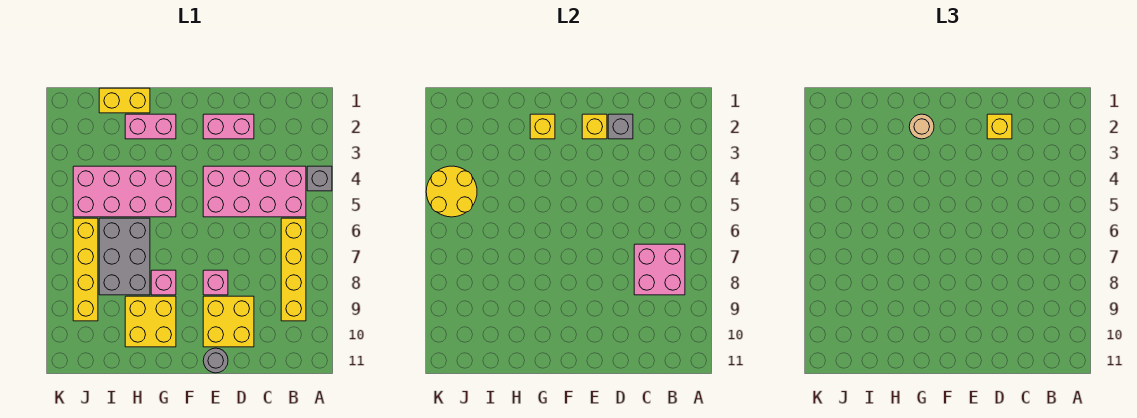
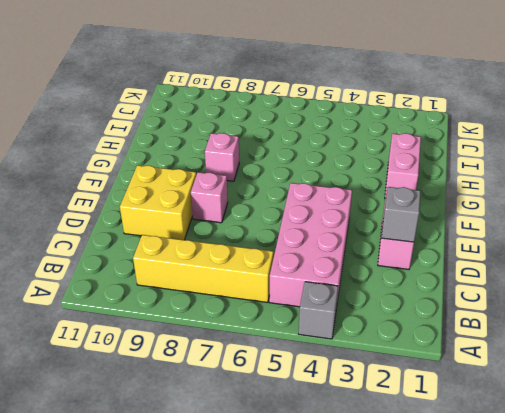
none -> grey round brick E11 level 1
none -> pink brick G4:J5 level 1
none -> yellow brick G9:H10 level 1

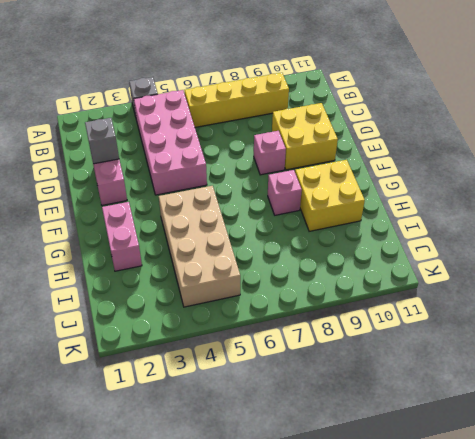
tan brick G4:J5 level 1 -> pink brick G4:J5 level 1
none -> grey round brick E11 level 1
none -> yellow brick H1:I1 level 1
none -> grey brick H6:I8 level 1

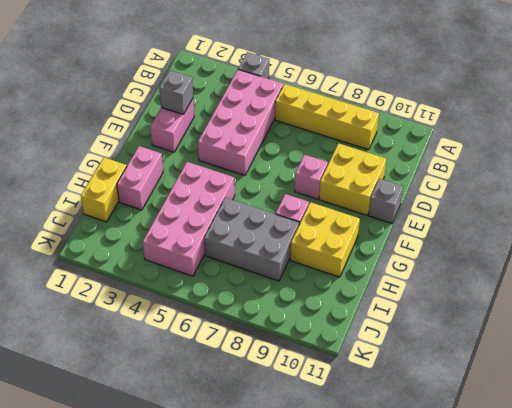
grey brick E11 level 1 -> grey round brick E11 level 1
none -> yellow brick J6:J9 level 1
none -> pink brick B7:C8 level 2
none -> yellow brick E2 level 2

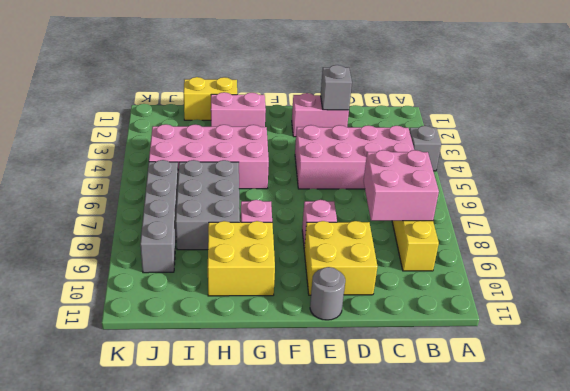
grey brick J6:J9 level 1 -> yellow brick J6:J9 level 1
none -> yellow brick E2 level 2
none -> yellow brick G2 level 2
none -> yellow round brick J4:K5 level 2

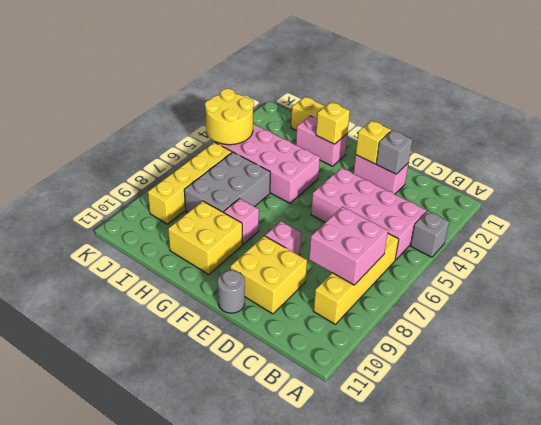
none -> yellow brick D2 level 3
none -> tan round brick G2 level 3

